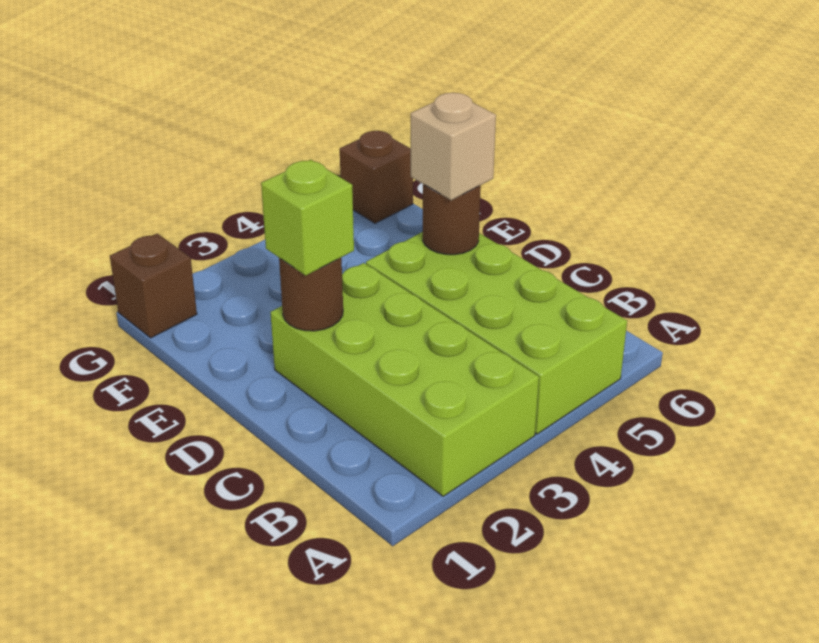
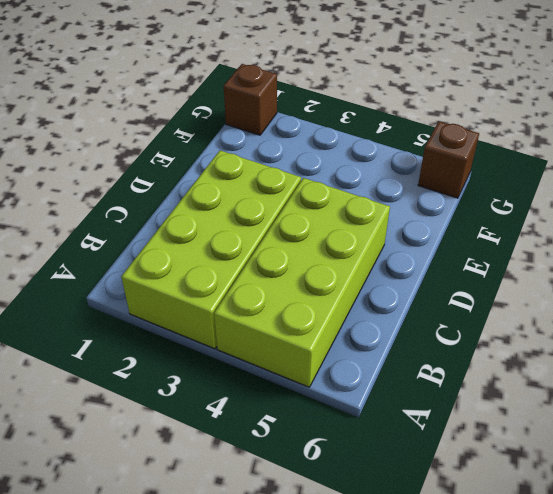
none -> brown round brick D2 level 2
none -> brown round brick D5 level 2

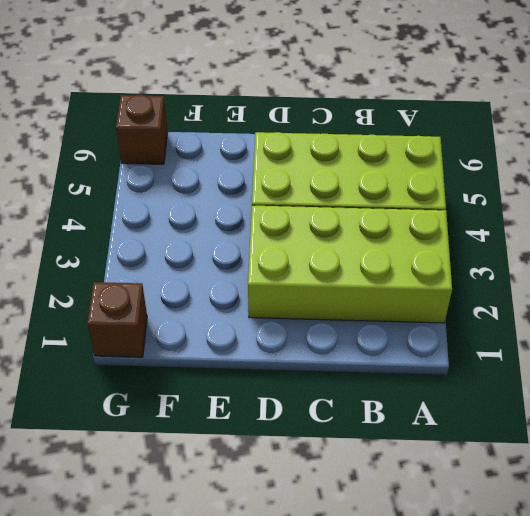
none -> brown round brick D2 level 2
none -> brown round brick D5 level 2

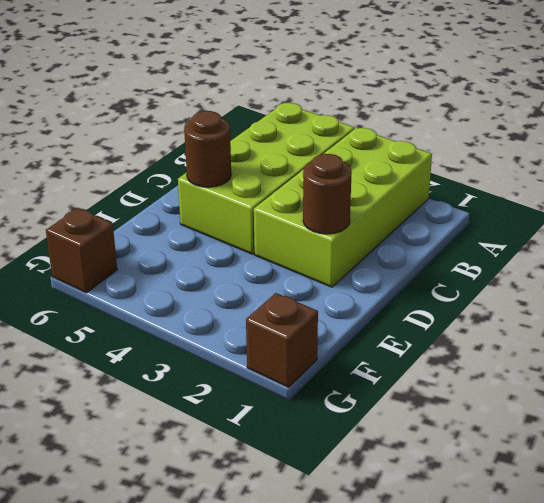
none -> lime brick D2 level 3
none -> tan brick D5 level 3

